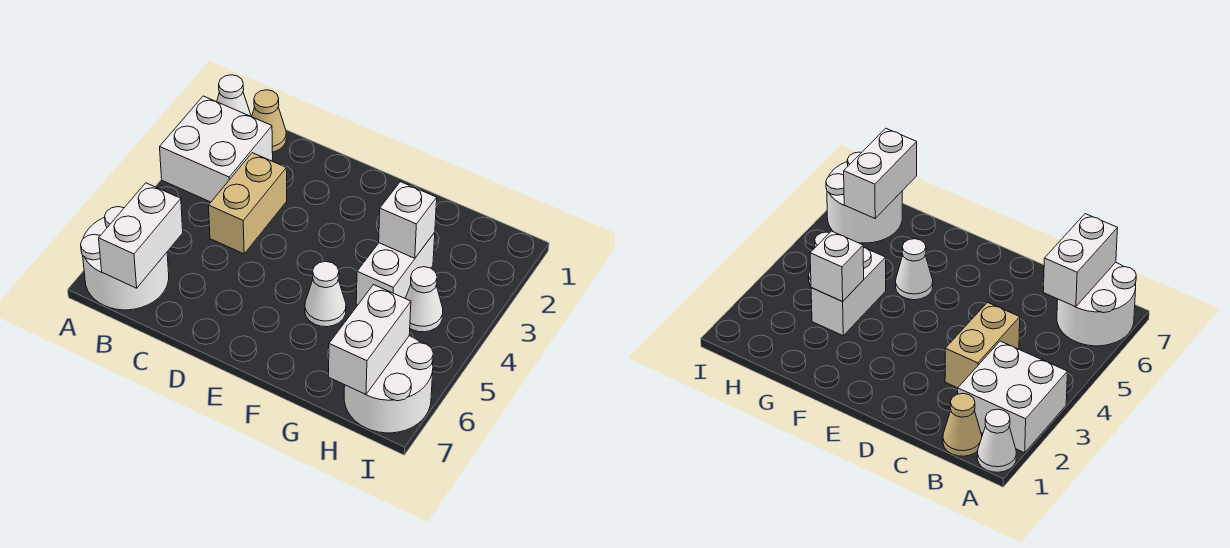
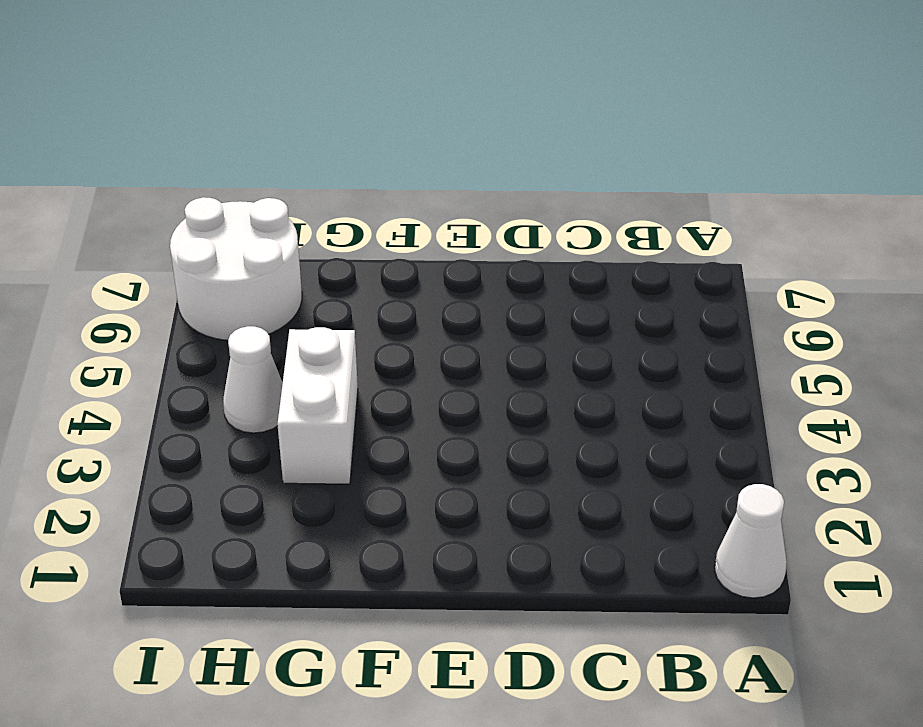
none -> white brick A2:B3 level 1
none -> white round brick A6:B7 level 1
none -> tan cone B1 level 1

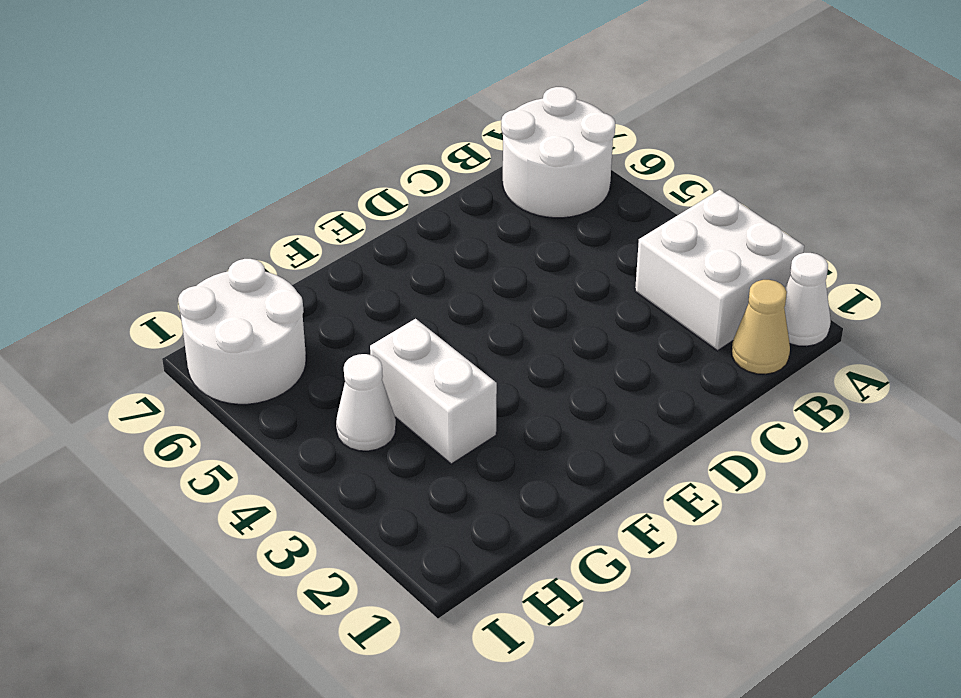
none -> tan brick C3:C4 level 1
none -> white cone F5 level 1
none -> white brick B6:B7 level 2

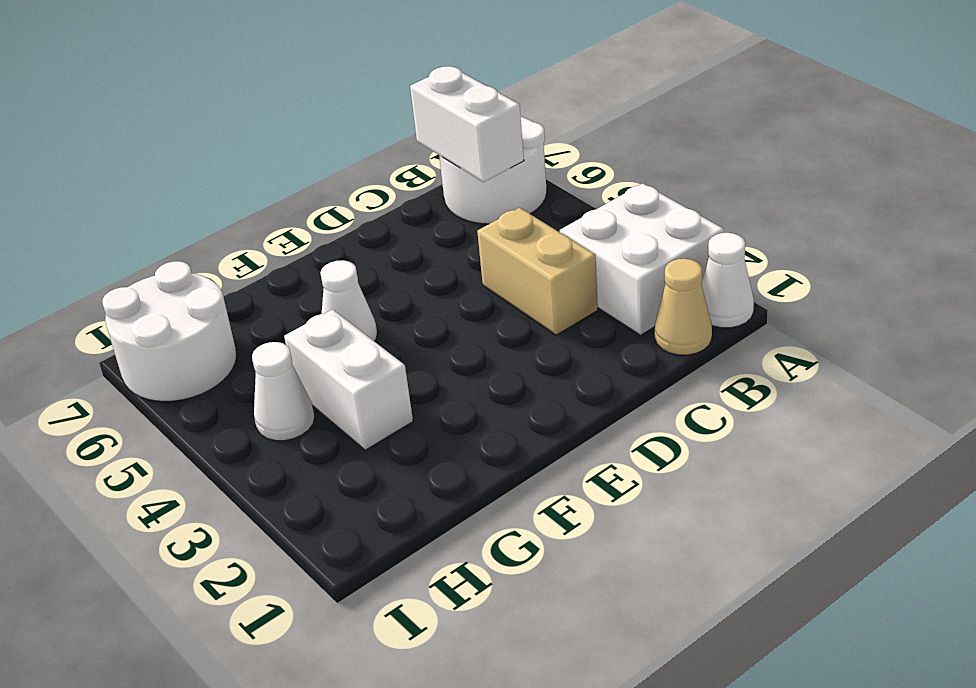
none -> white brick G3 level 2
none -> white brick H6:H7 level 2

